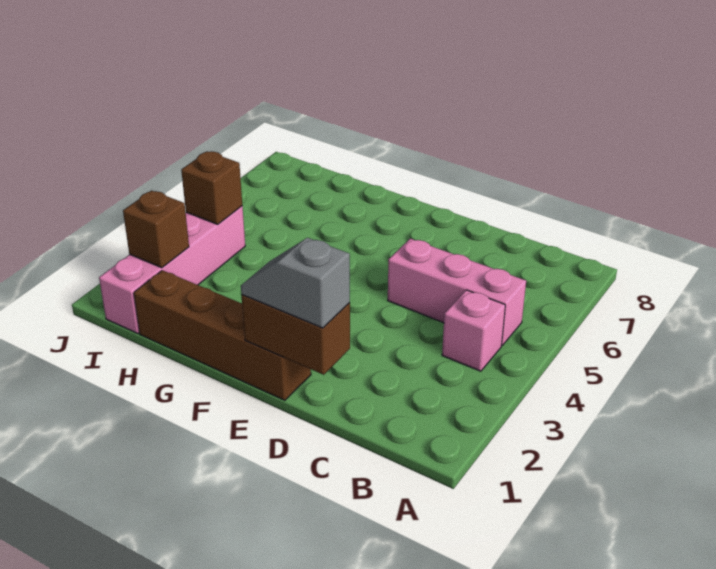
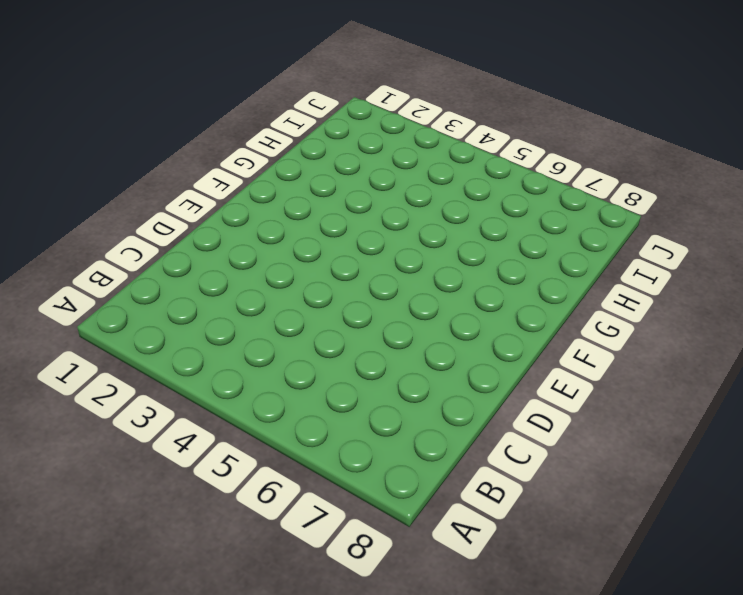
none -> pink brick B4 level 1
none -> pink brick B5:D5 level 1

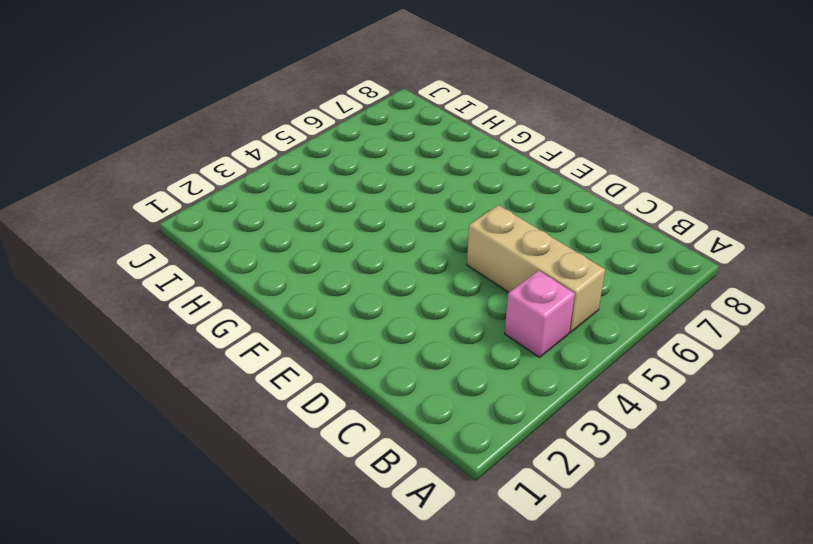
tan brick B5:D5 level 1 -> pink brick B5:D5 level 1
none -> brown brick E1:H1 level 1
none -> pink brick I1:I4 level 1

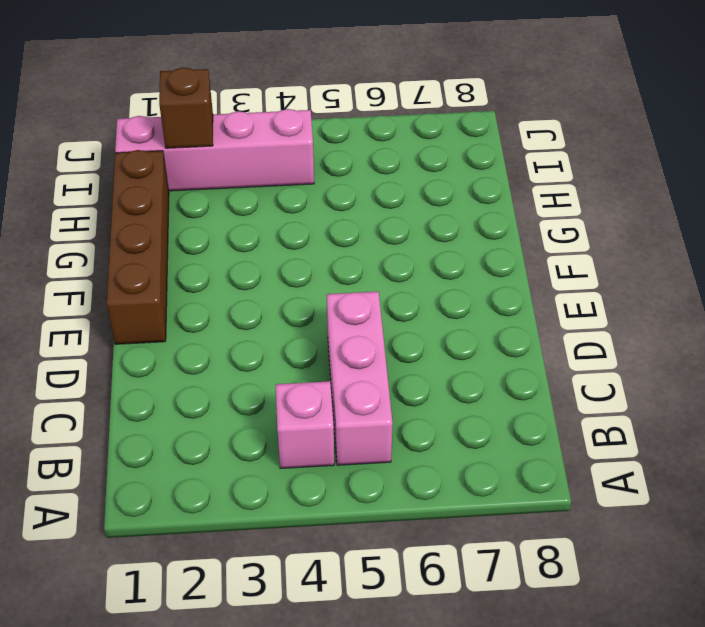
none -> brown brick D1:E1 level 2
none -> brown brick I4 level 2

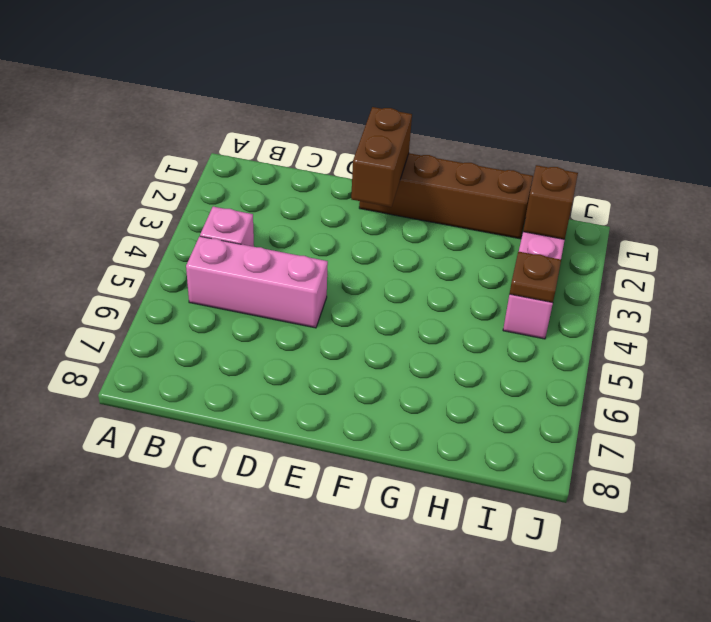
brown brick E1:E2 level 2 -> brown brick D1:E1 level 2
brown plate I4 level 2 -> brown brick I4 level 2
none -> grey slope D1:E1 level 3 top D

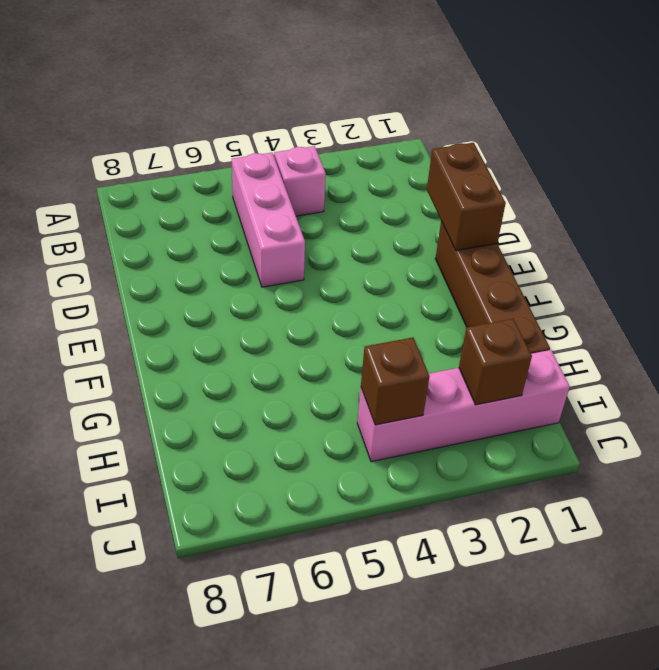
none -> grey slope D1:E1 level 3 top D

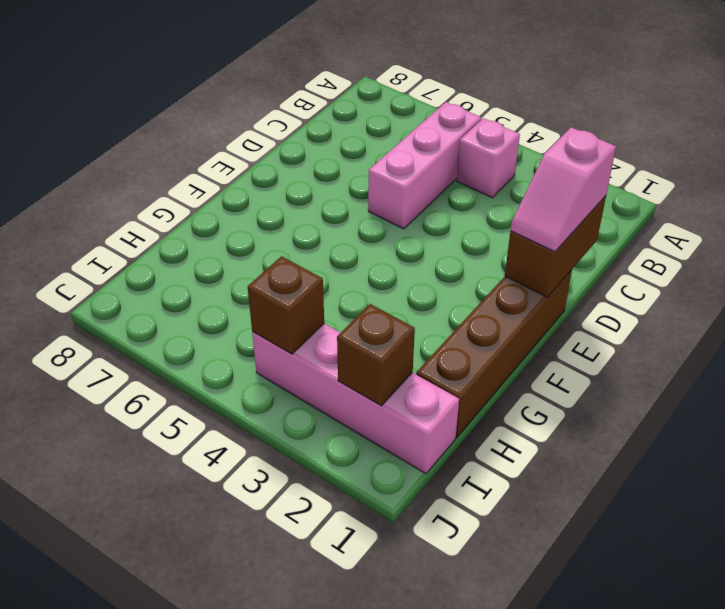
pink slope D1:E1 level 3 top D -> grey slope D1:E1 level 3 top D

